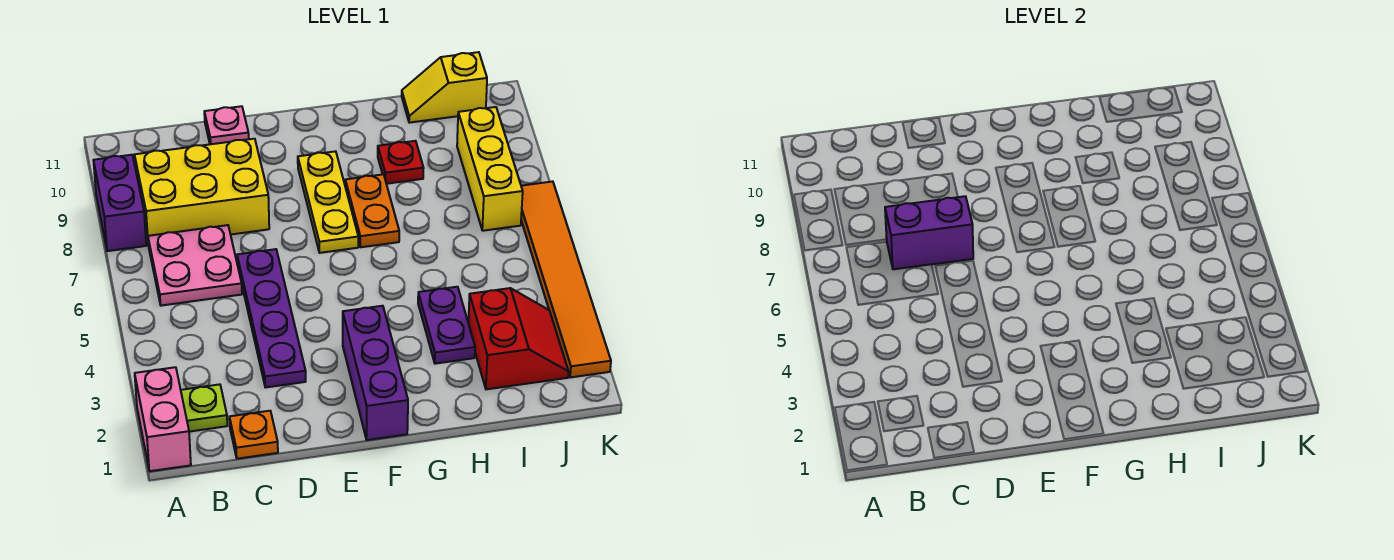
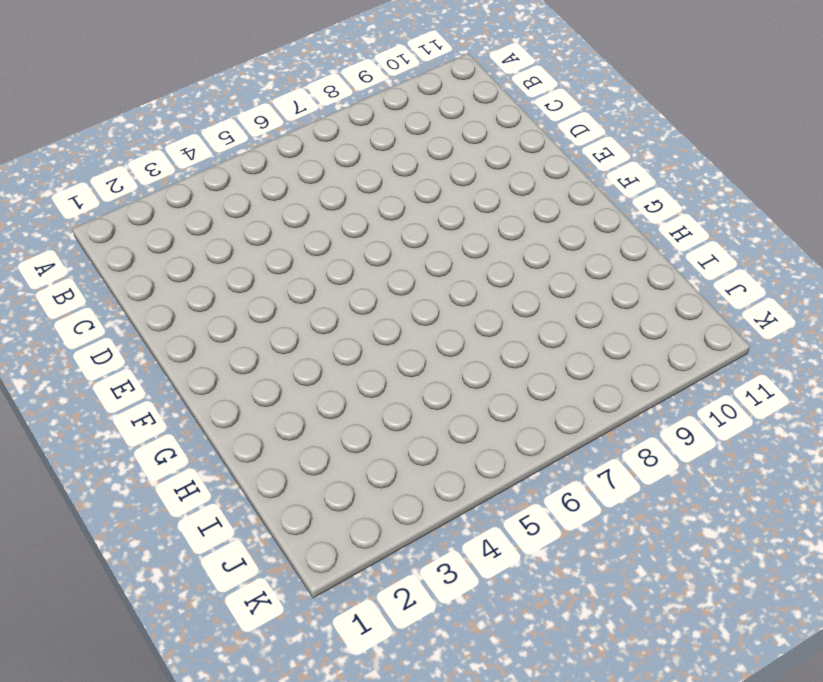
none -> pink brick A1:A2 level 1
none -> purple brick A8:A9 level 1
none -> lime plate B2 level 1

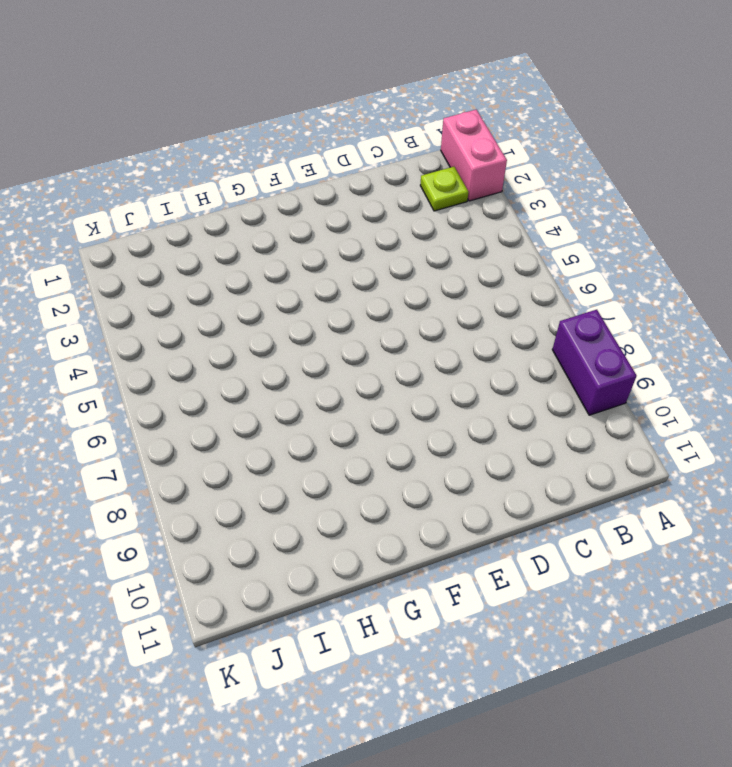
none -> pink plate B6:C7 level 1
none -> yellow brick B8:D9 level 1
none -> orange plate C1 level 1

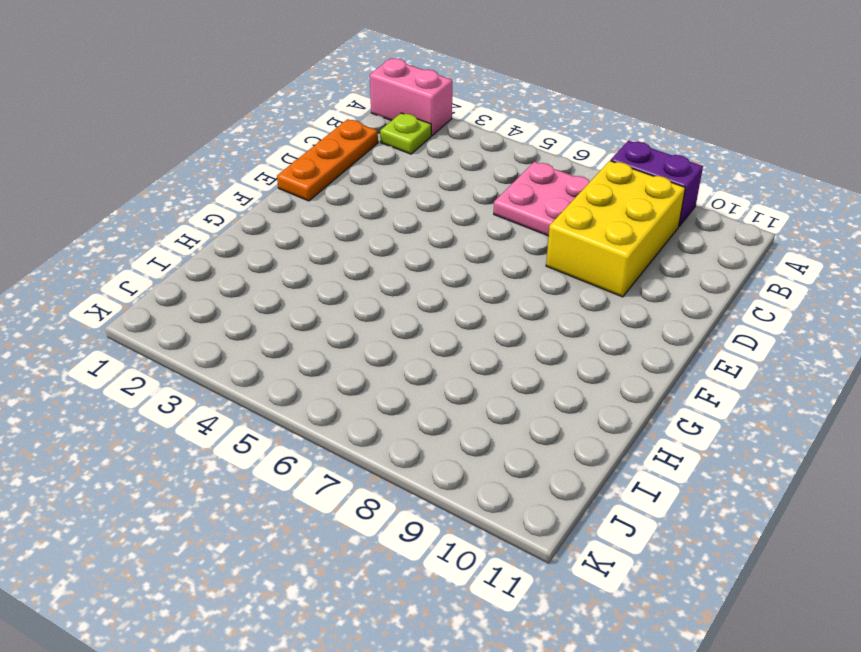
orange plate C1:E1 level 1 -> orange plate C1 level 1
none -> purple plate D3:D6 level 1
none -> pink plate D11 level 1
none -> purple brick F1:F3 level 1

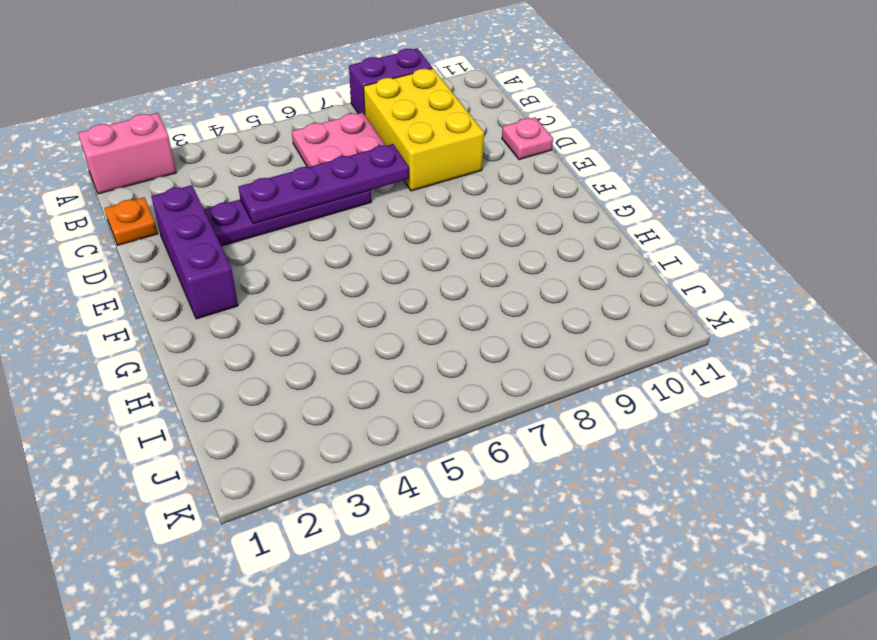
purple brick D2:F2 level 1 -> purple brick F1:F3 level 1
purple plate D4:D7 level 2 -> purple brick C7:D7 level 2
none -> lime plate B2 level 1
none -> yellow plate F7:F9 level 1
none -> orange plate G7:G8 level 1

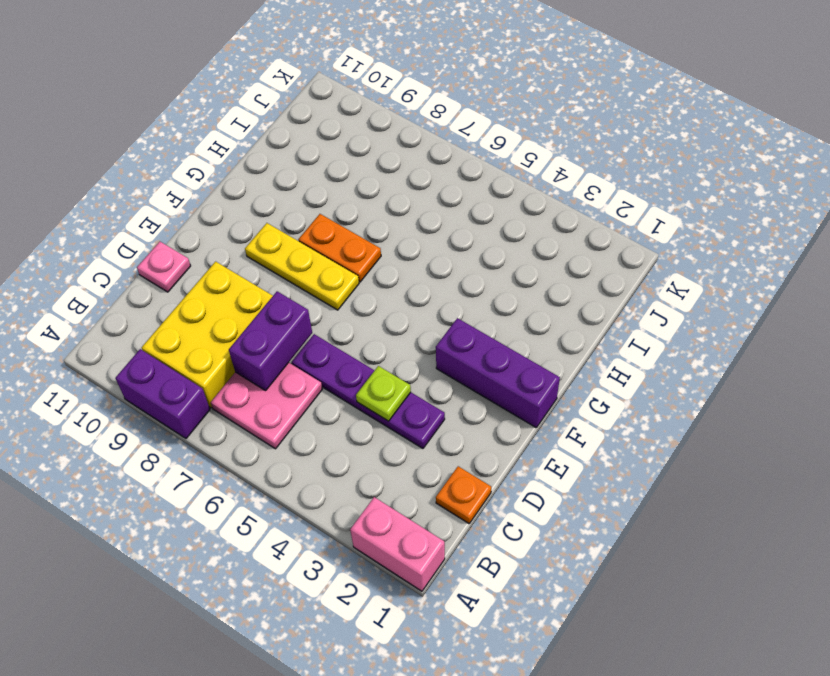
lime plate D4 level 2 -> lime plate B2 level 1
none -> purple plate H3:H4 level 1
none -> red plate H9 level 1
none -> red slope I2:J3 level 1 top I

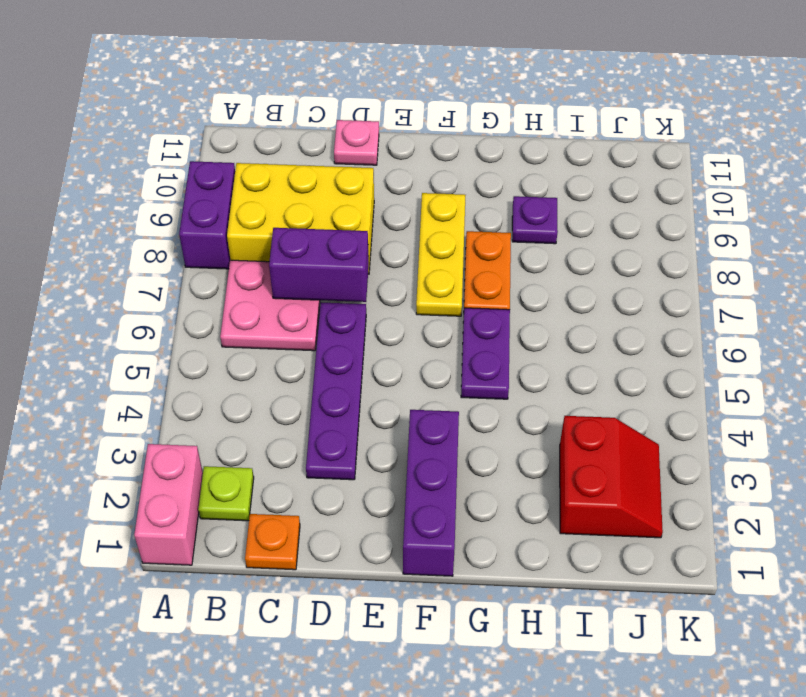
purple plate G5:G6 level 1 -> purple plate H3:H4 level 1
purple plate H9 level 1 -> red plate H9 level 1
none -> yellow slope I11:J11 level 1 top J
none -> yellow brick J7:J9 level 1
none -> orange tile K2:K7 level 1

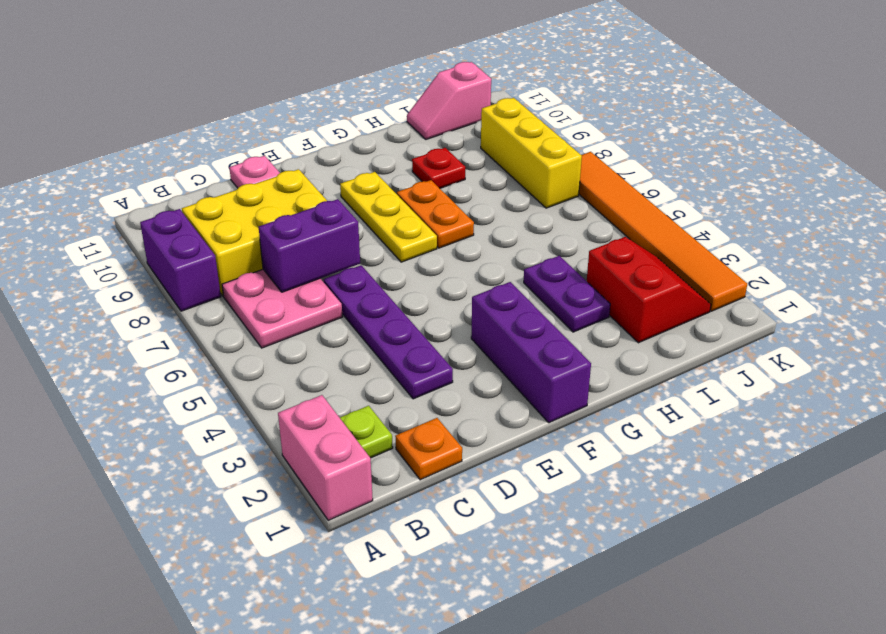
pink slope I11:J11 level 1 top J -> yellow slope I11:J11 level 1 top J

